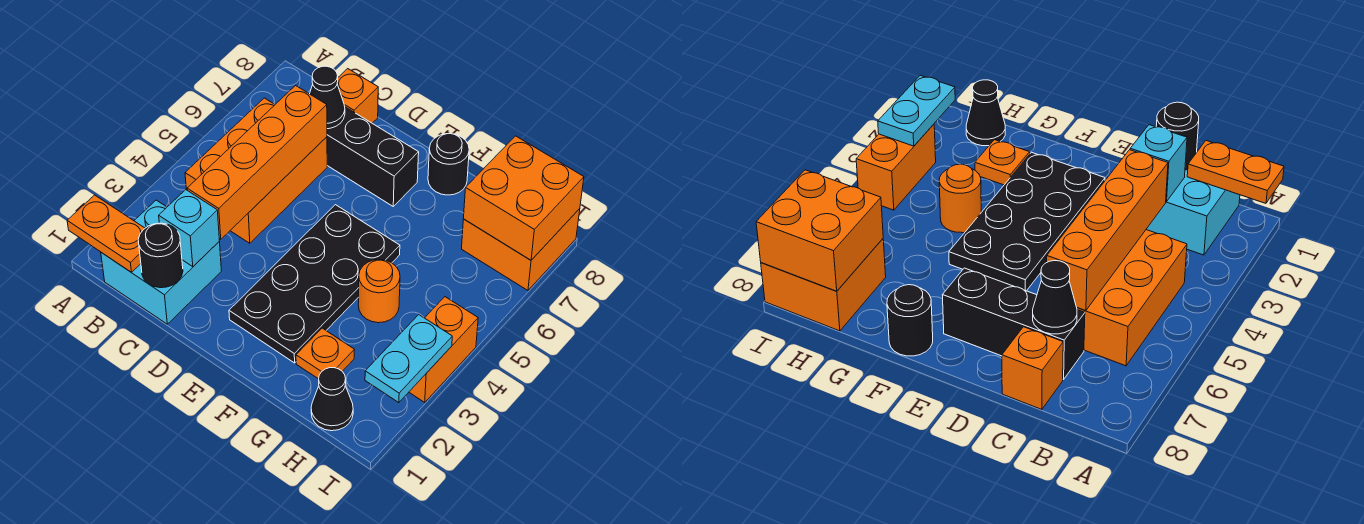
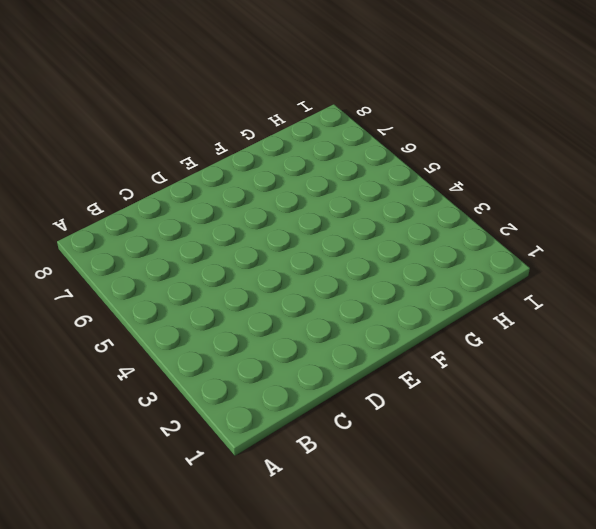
none -> cyan brick B1:C2 level 1
none -> orange brick B4:C6 level 1
none -> black brick C7:E7 level 1

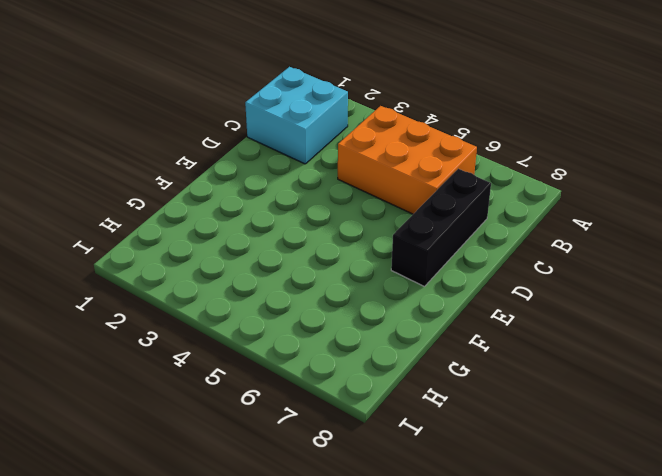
none -> orange brick C8 level 1
none -> black plate E2:F5 level 1
none -> black round brick F8 level 1

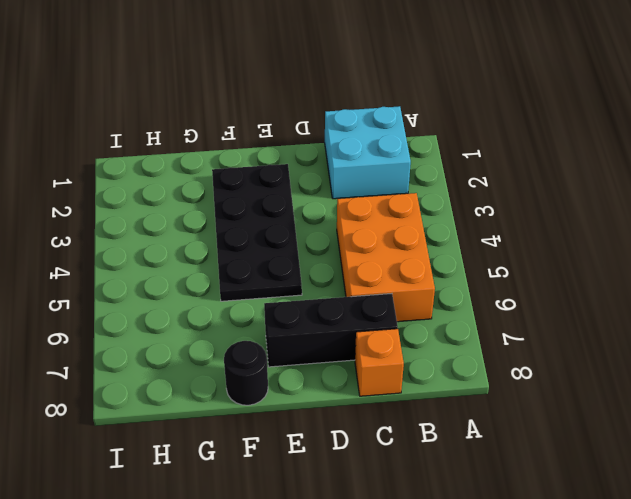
none -> orange plate G2 level 1
none -> orange round brick G4 level 1
none -> black cone H1 level 1

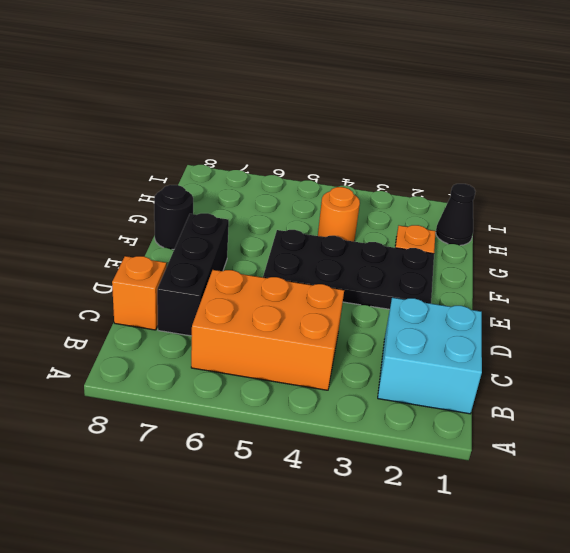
none -> orange brick H7:I8 level 1
none -> orange brick I3:I4 level 1
none -> orange plate A1:B1 level 2

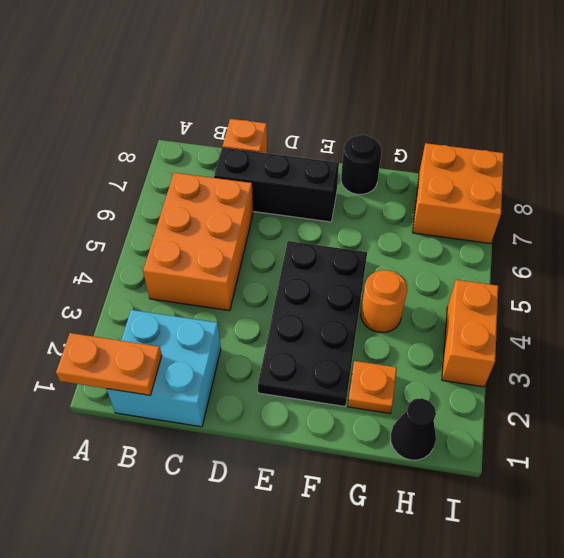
none -> black round brick C1 level 2
none -> cyan brick C2 level 2
none -> orange brick C3:C6 level 2

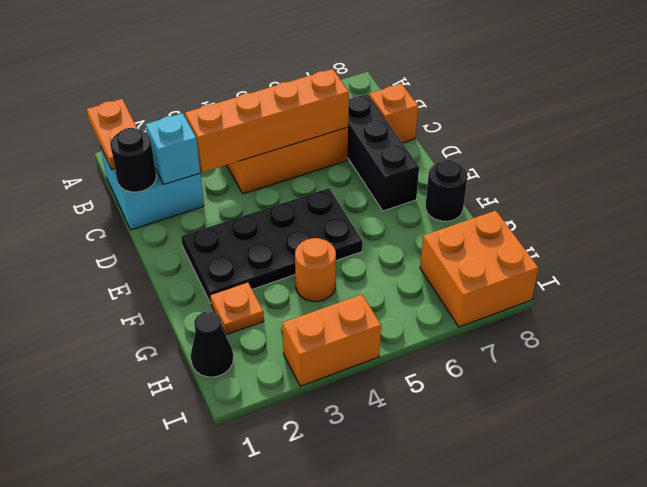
none -> black cone C7 level 2
none -> orange brick H7:I8 level 2
none -> cyan plate I2:I3 level 2

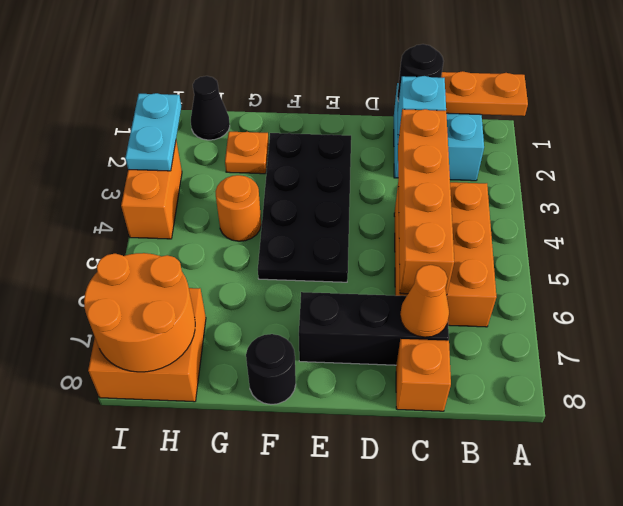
orange cone C7 level 2 -> black cone C7 level 2
orange round brick H7:I8 level 2 -> orange brick H7:I8 level 2

